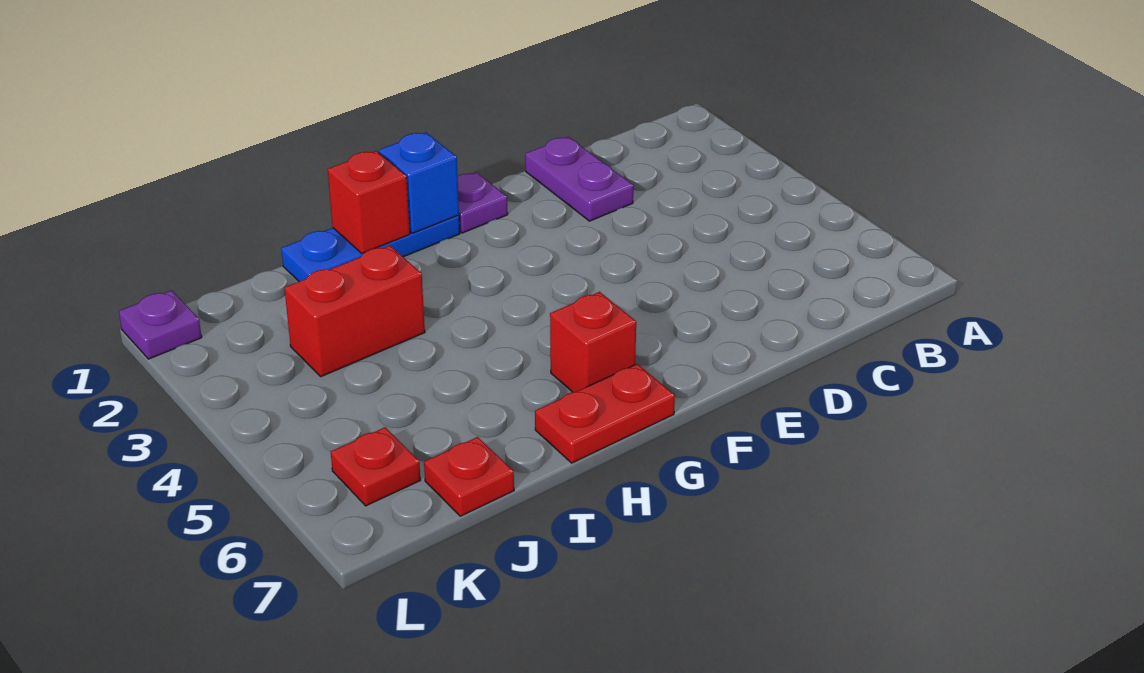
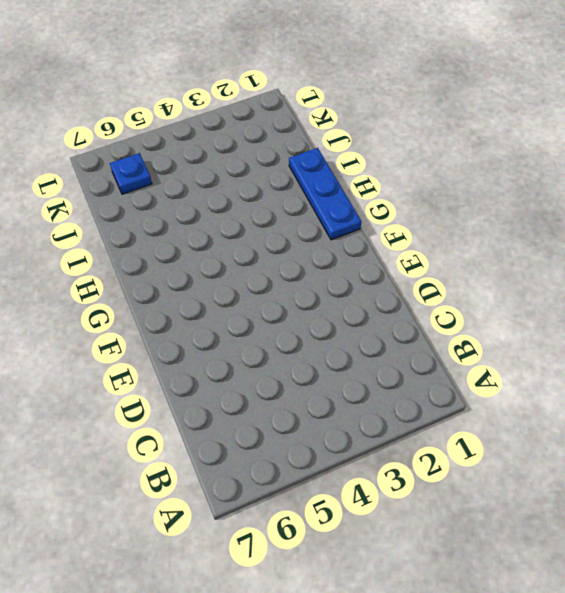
blue plate K6 level 1 -> red plate K6 level 1
none -> purple plate D1:D2 level 1
none -> purple plate F1 level 1

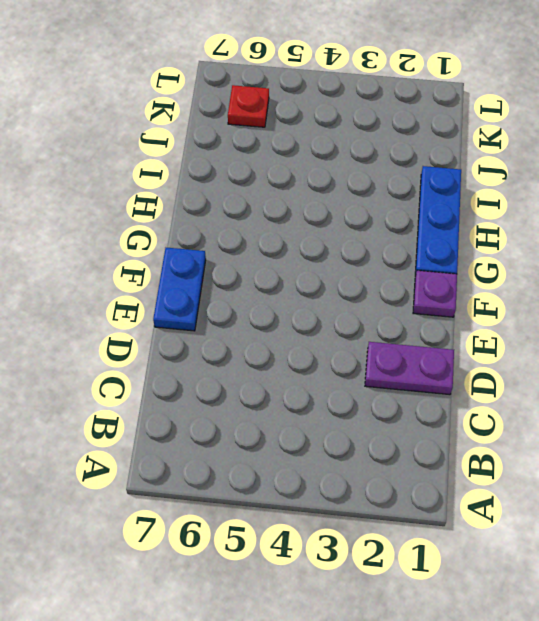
blue plate E7:F7 level 1 -> none
none -> red brick G6 level 1
none -> red plate G7:H7 level 1

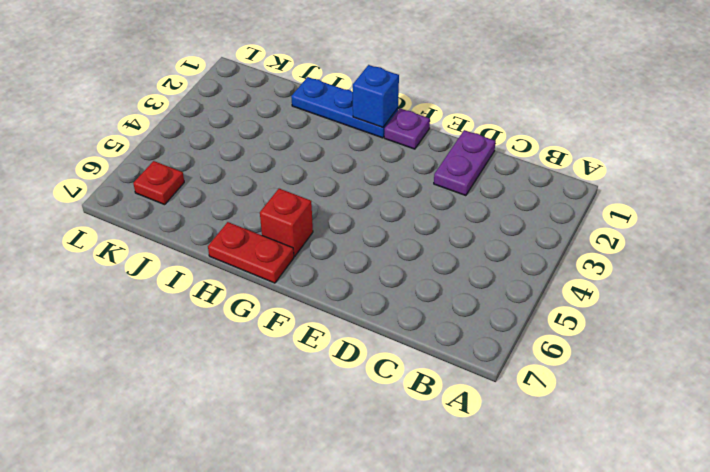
none -> red brick I3:J3 level 1
none -> red plate J7 level 1

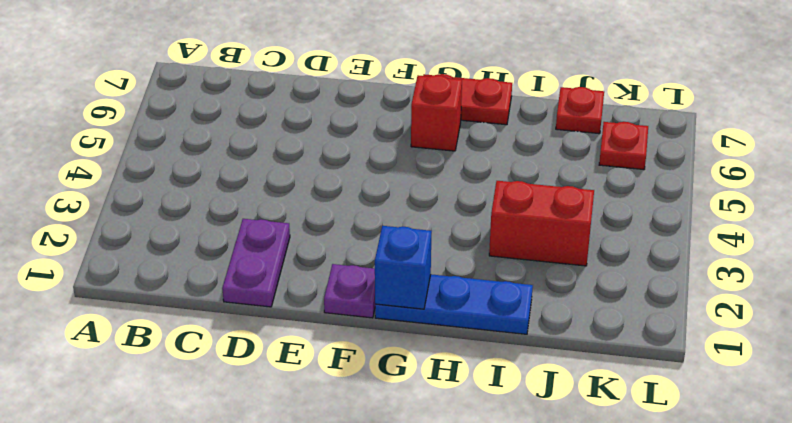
none -> purple plate L1 level 1
none -> red brick H1 level 2

